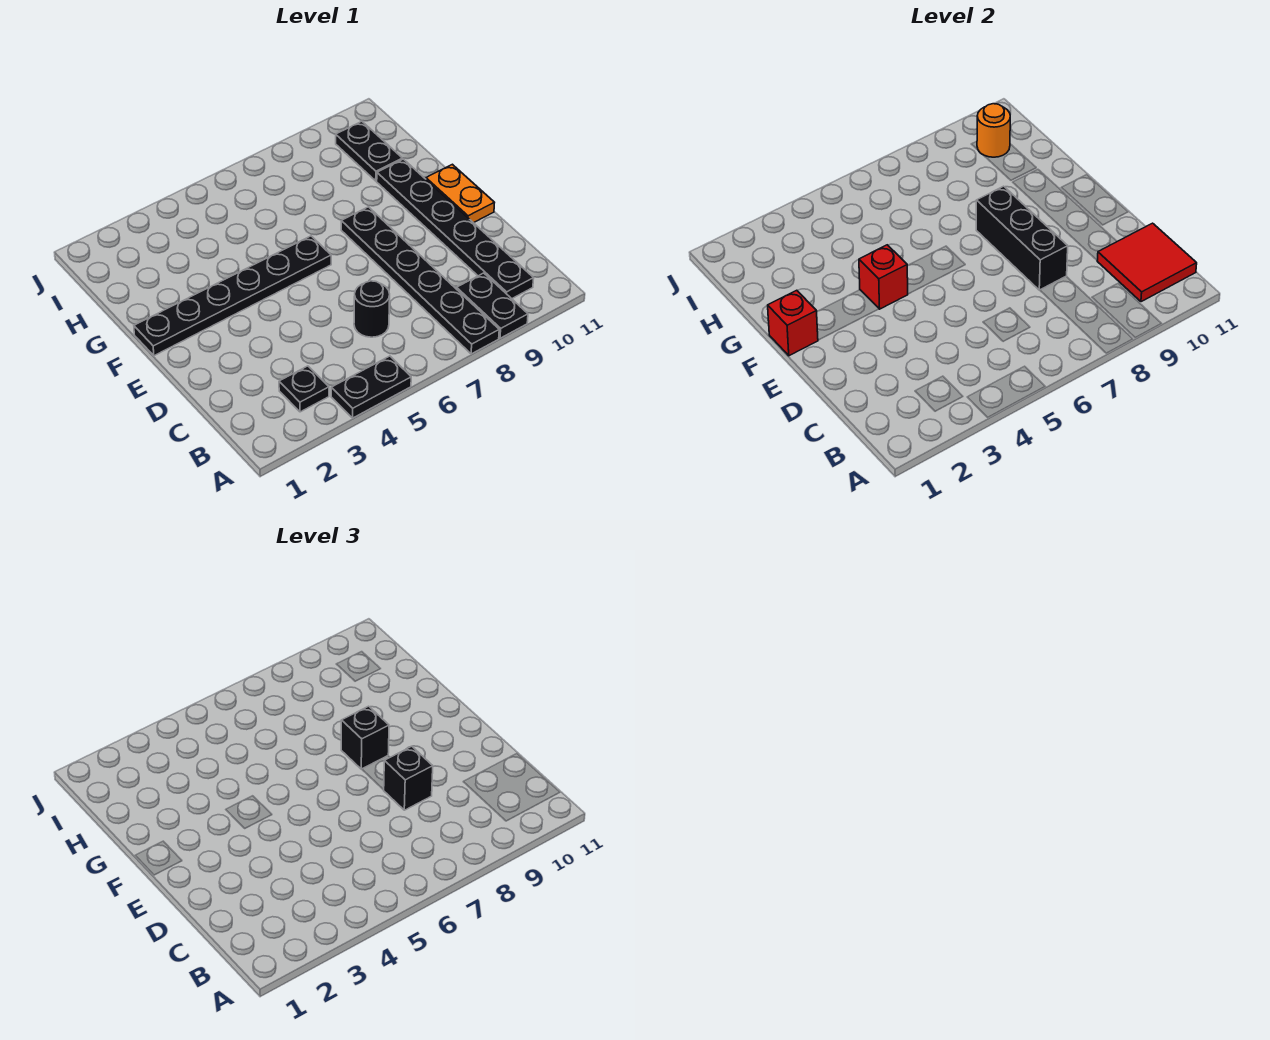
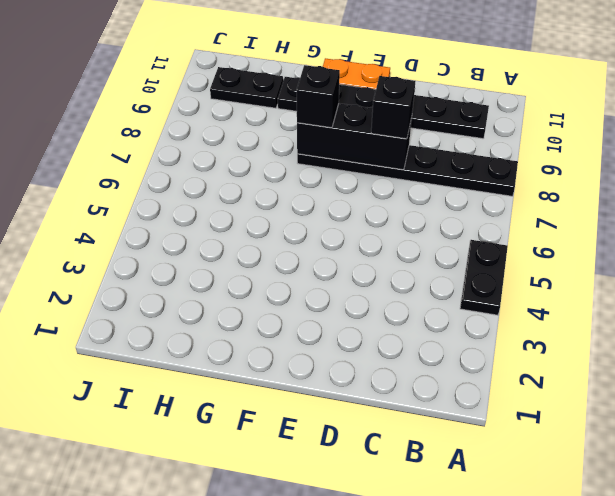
none -> black plate A9:B9 level 1
none -> black plate B3 level 1
none -> black round brick C6 level 1

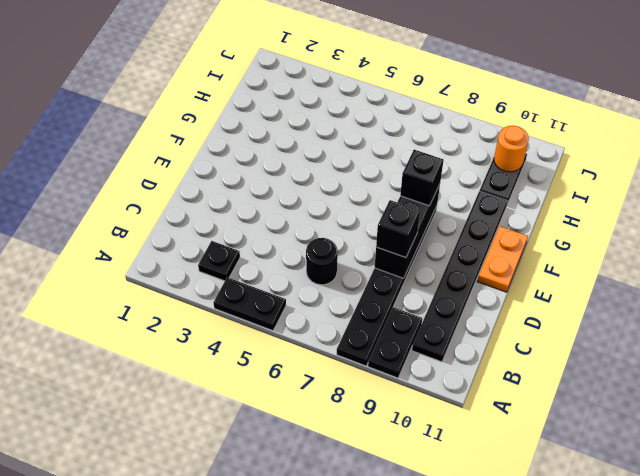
none -> black plate F1:F6 level 1
none -> red tile B10:C11 level 2
none -> red brick F1 level 2

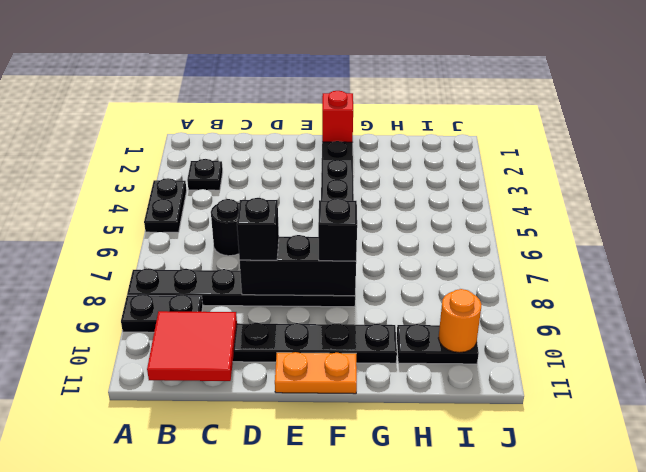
none -> red brick F4 level 2

